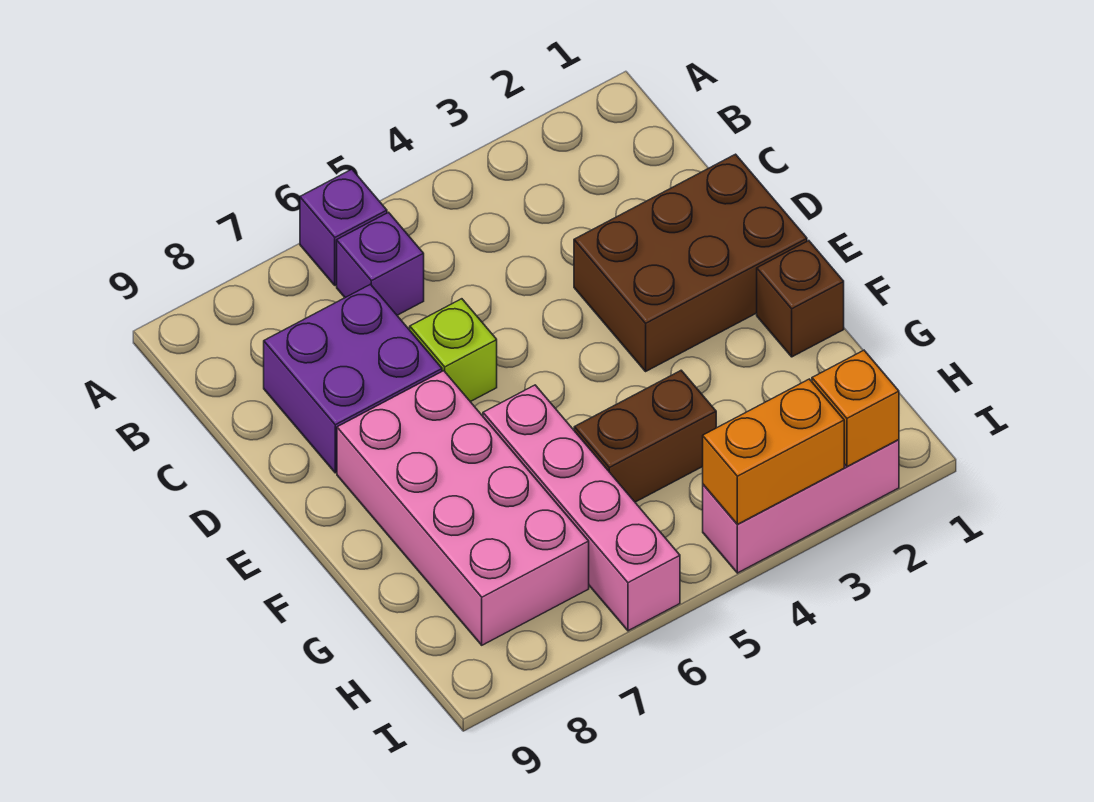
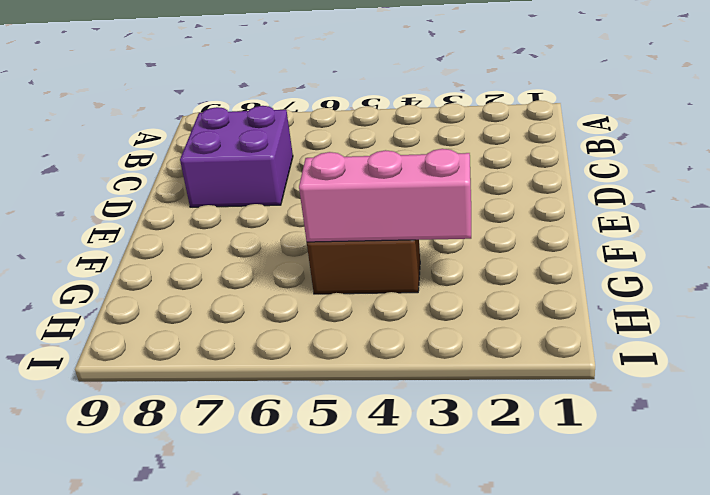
pink brick G3:G5 level 2 -> pink brick I2:I4 level 1
none -> purple brick A6 level 1
none -> purple brick B6 level 1
none -> brown brick D1:E3 level 1

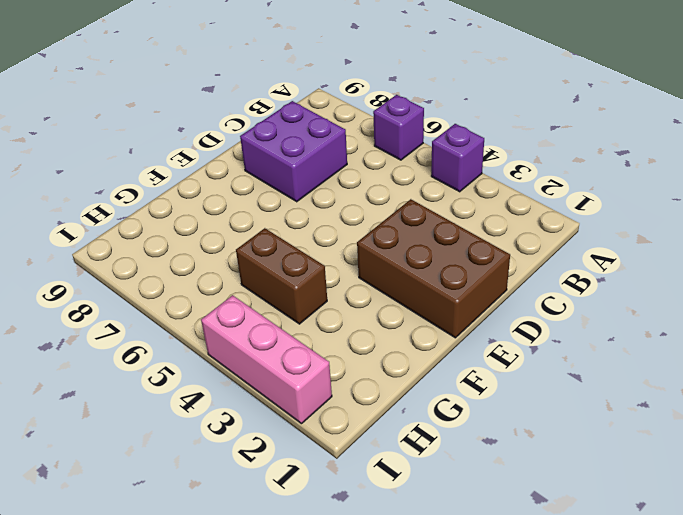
purple brick A4 level 1 -> purple brick B6 level 1
none -> lime brick D6 level 1
none -> pink brick E7:H8 level 1
none -> brown brick F1 level 1

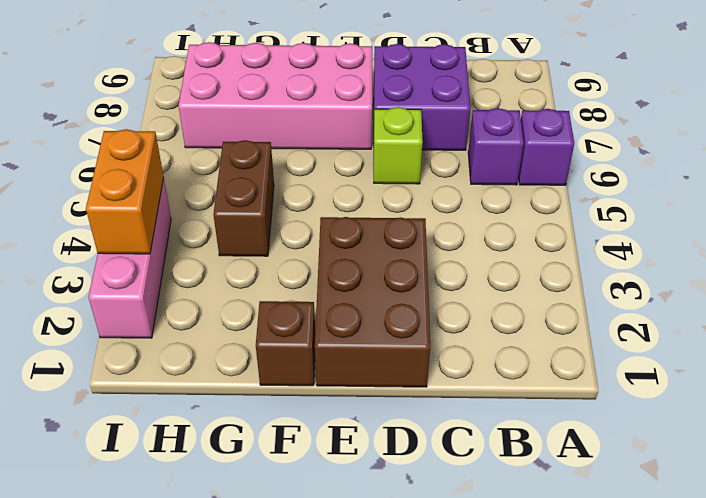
none -> pink brick F6:I6 level 1
none -> orange brick I2 level 2

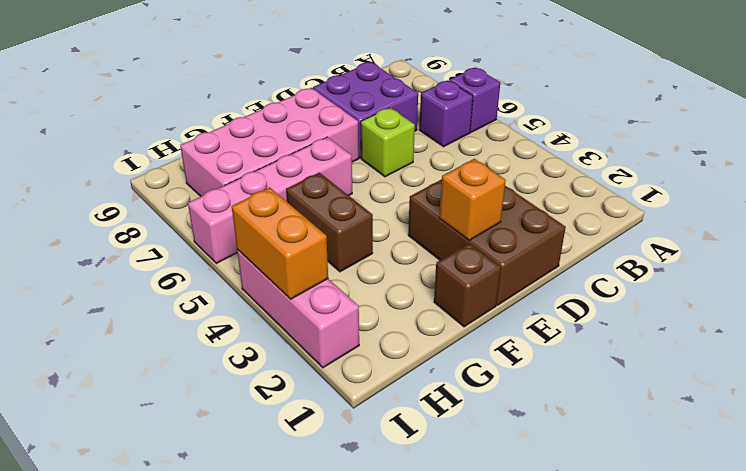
orange brick E2 level 2 -> orange brick I2 level 2

